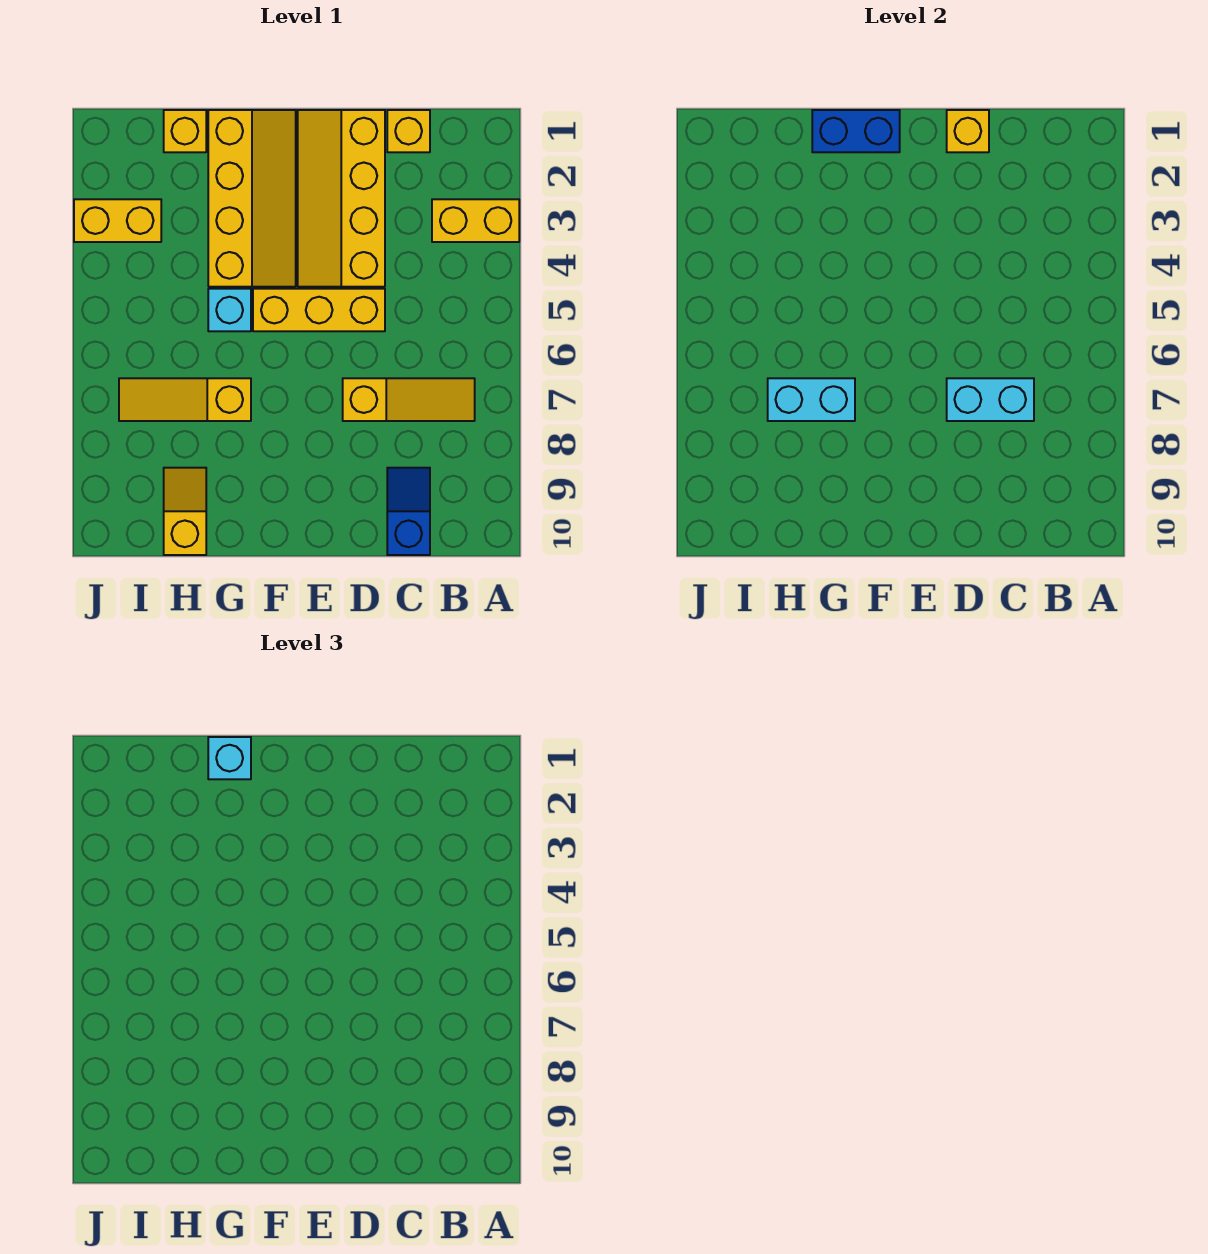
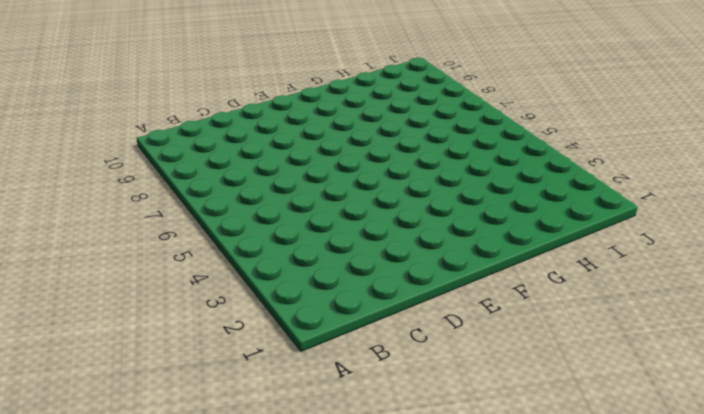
none -> yellow brick A3:B3 level 1
none -> yellow slope B7:D7 level 1 top D
none -> yellow brick C1 level 1

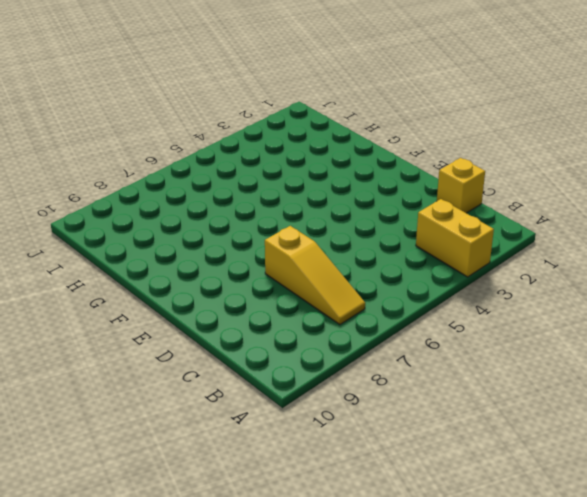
none -> blue slope C9:C10 level 1 top 10
none -> yellow slope D1:E4 level 1 top D
none -> yellow brick D5:F5 level 1

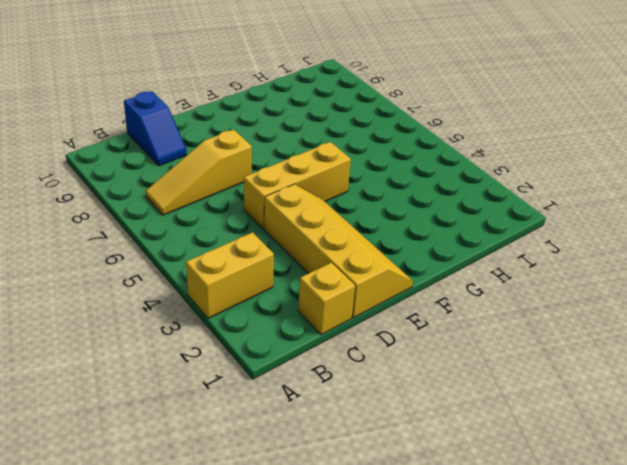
none -> yellow slope F1:G4 level 1 top G
none -> cyan brick G5 level 1
none -> yellow slope G7:I7 level 1 top G

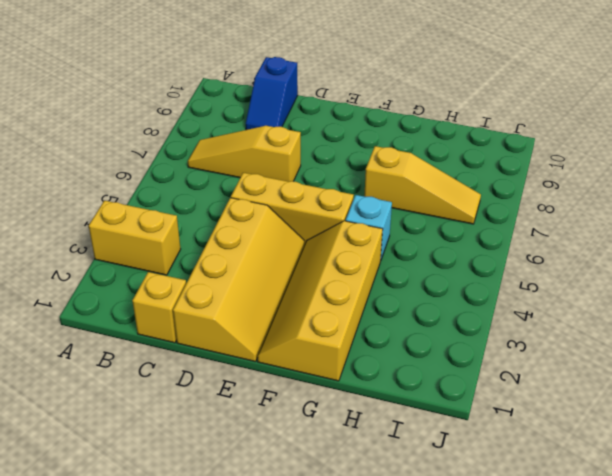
none -> yellow brick H1 level 1
none -> yellow slope H9:H10 level 1 top 10
none -> yellow brick I3:J3 level 1

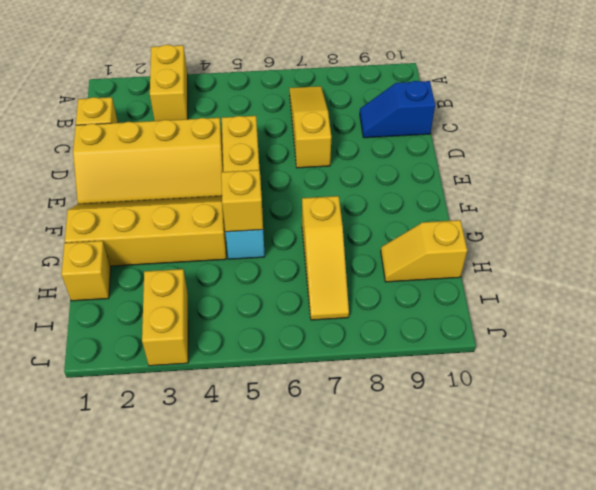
yellow brick G5 level 2 -> yellow brick D1 level 2
none -> cyan brick C7:D7 level 2
none -> blue brick F1:G1 level 2
none -> cyan brick G7:H7 level 2

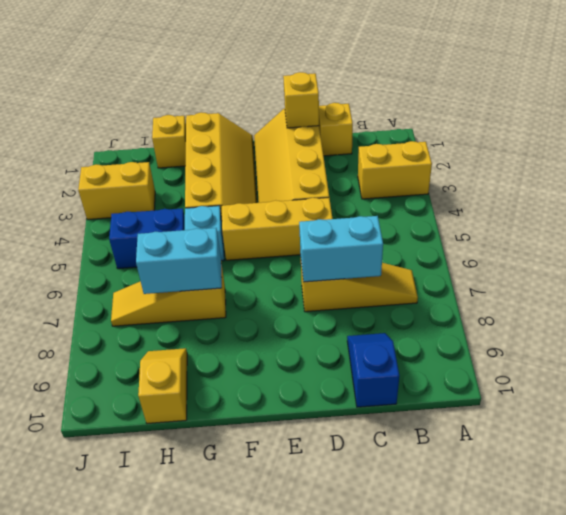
blue brick H5:I5 level 1 -> blue brick F1:G1 level 2
none -> cyan brick G1 level 3

